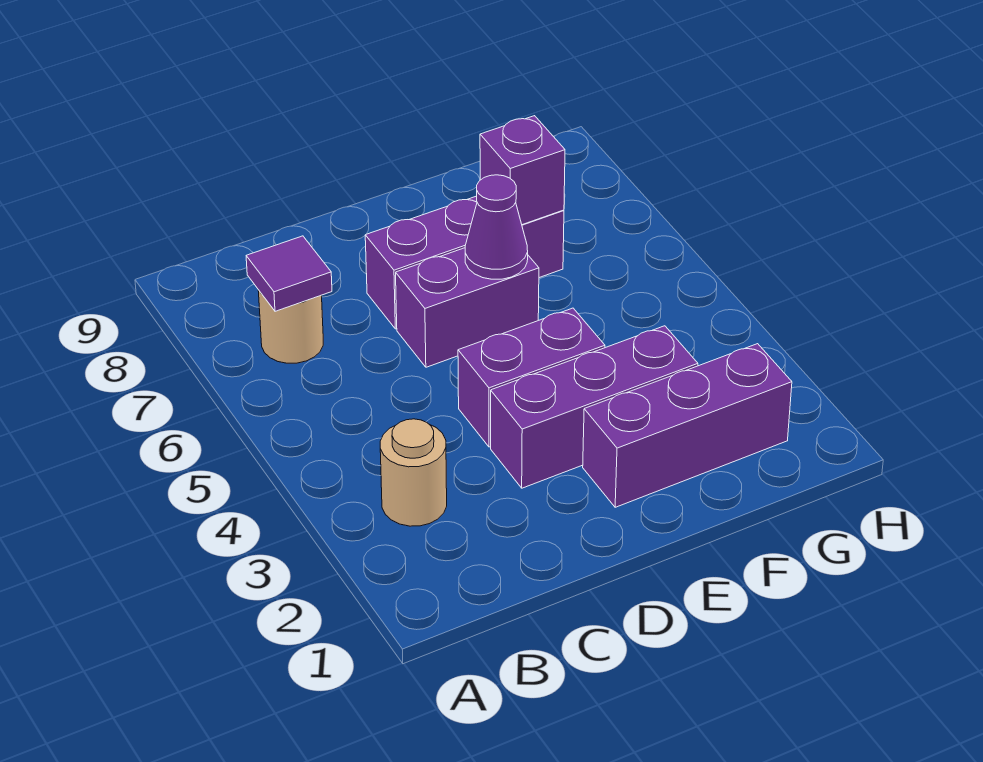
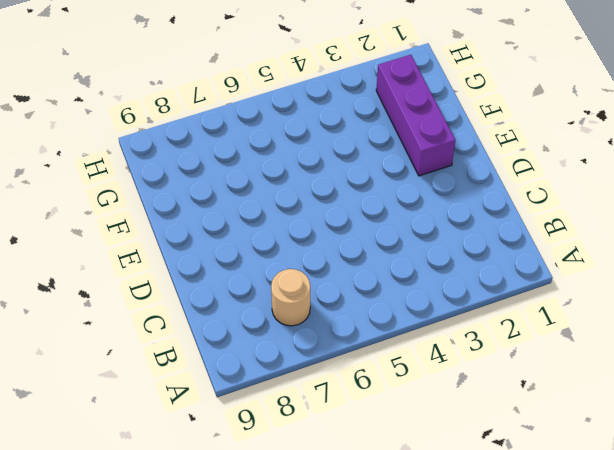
none -> tan round brick B3 level 1
none -> purple brick D3:F3 level 1

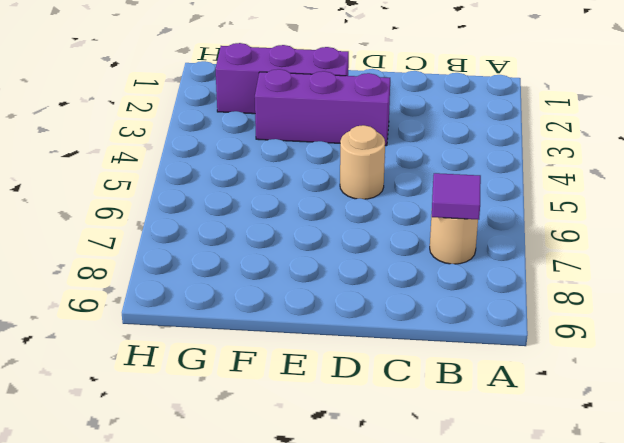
tan round brick D5 level 1 -> tan round brick B3 level 1
none -> purple brick D4:E4 level 1
none -> purple brick D6:E6 level 1

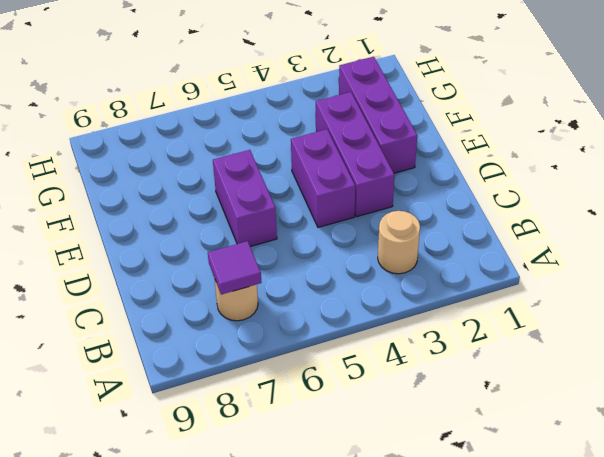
none -> purple brick D7:F7 level 1
none -> purple cone E6 level 2

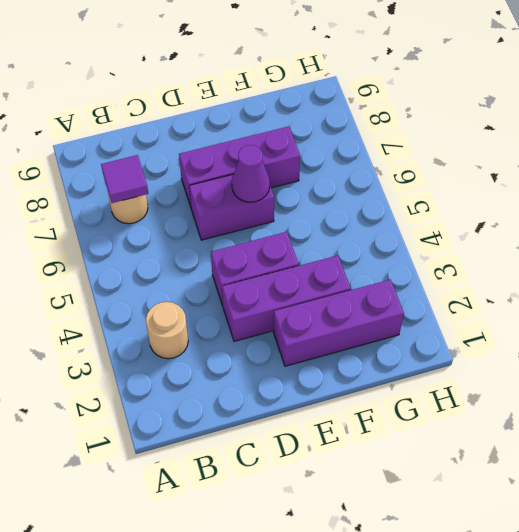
none -> purple brick F7 level 2

